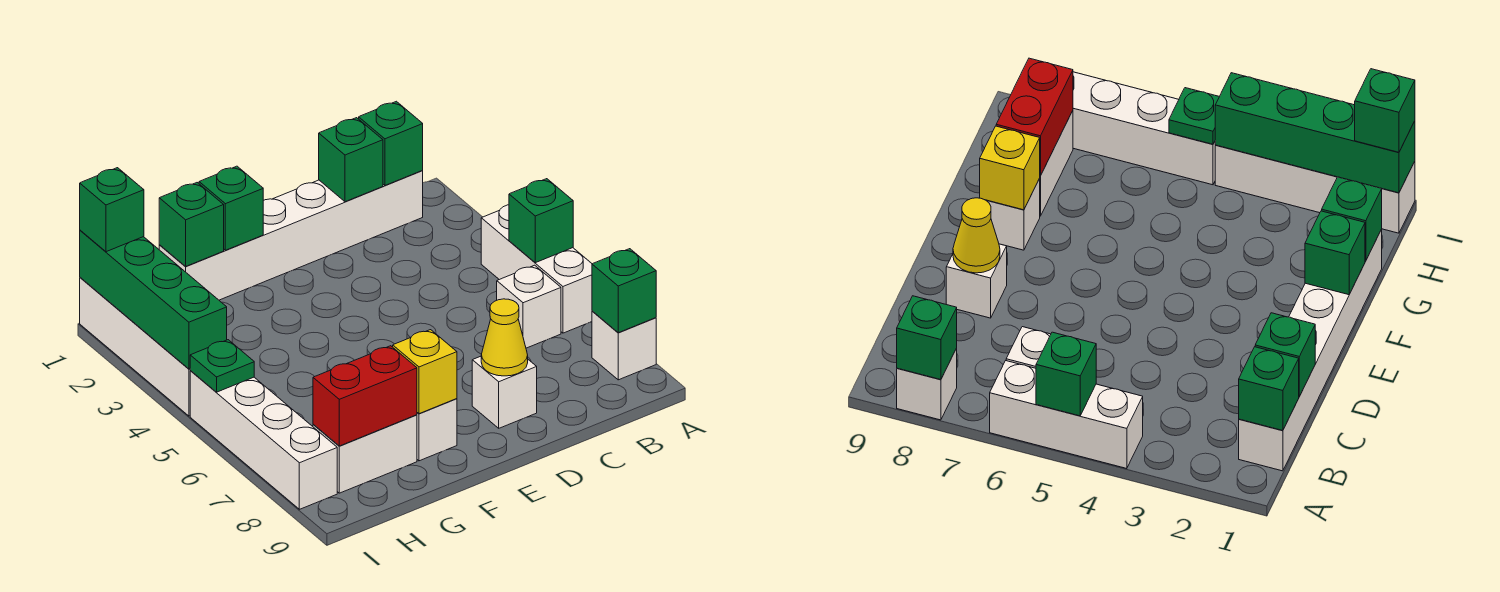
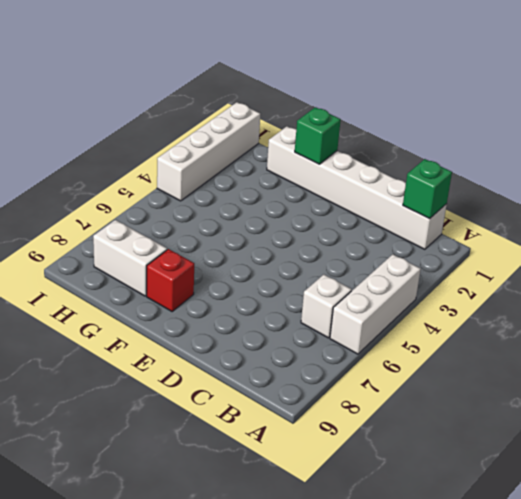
red brick F8 level 1 -> white brick F8 level 1
none -> white brick A8 level 1
none -> white brick D8 level 1
none -> white brick I5:I8 level 1

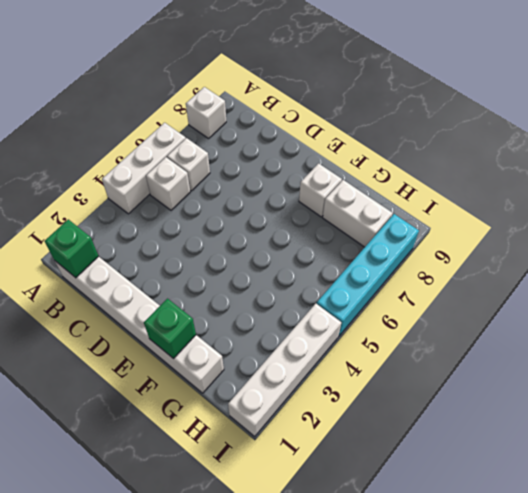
white brick B5 level 1 -> white brick D8 level 1
cyan brick I5:I8 level 1 -> white brick I5:I8 level 1
none -> green brick A5 level 2
none -> green brick A8 level 2
none -> green brick C1 level 2

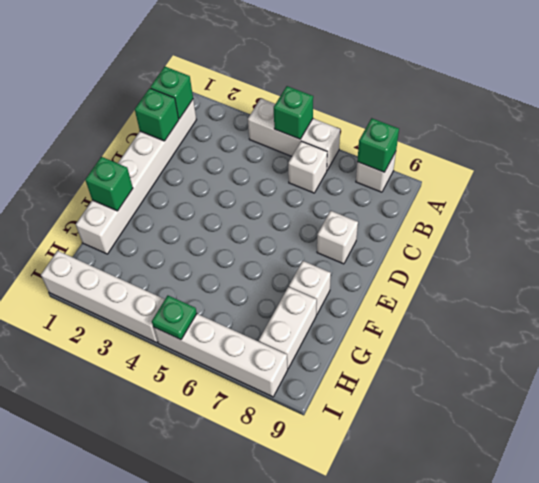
none -> yellow cone D8 level 2
none -> yellow brick F8 level 2
none -> green brick G1 level 2

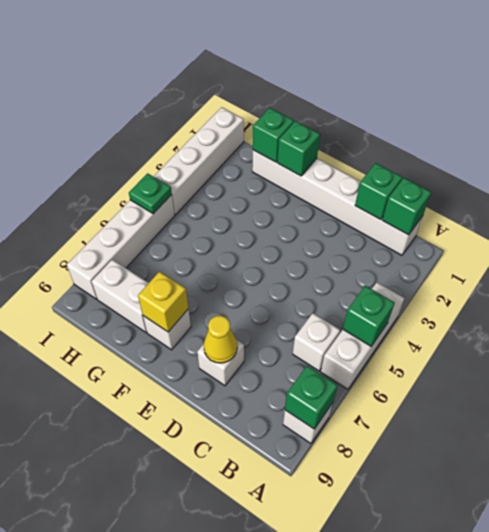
none -> red brick G8:H8 level 2
none -> green brick I1:I4 level 2
none -> green brick I1 level 3

